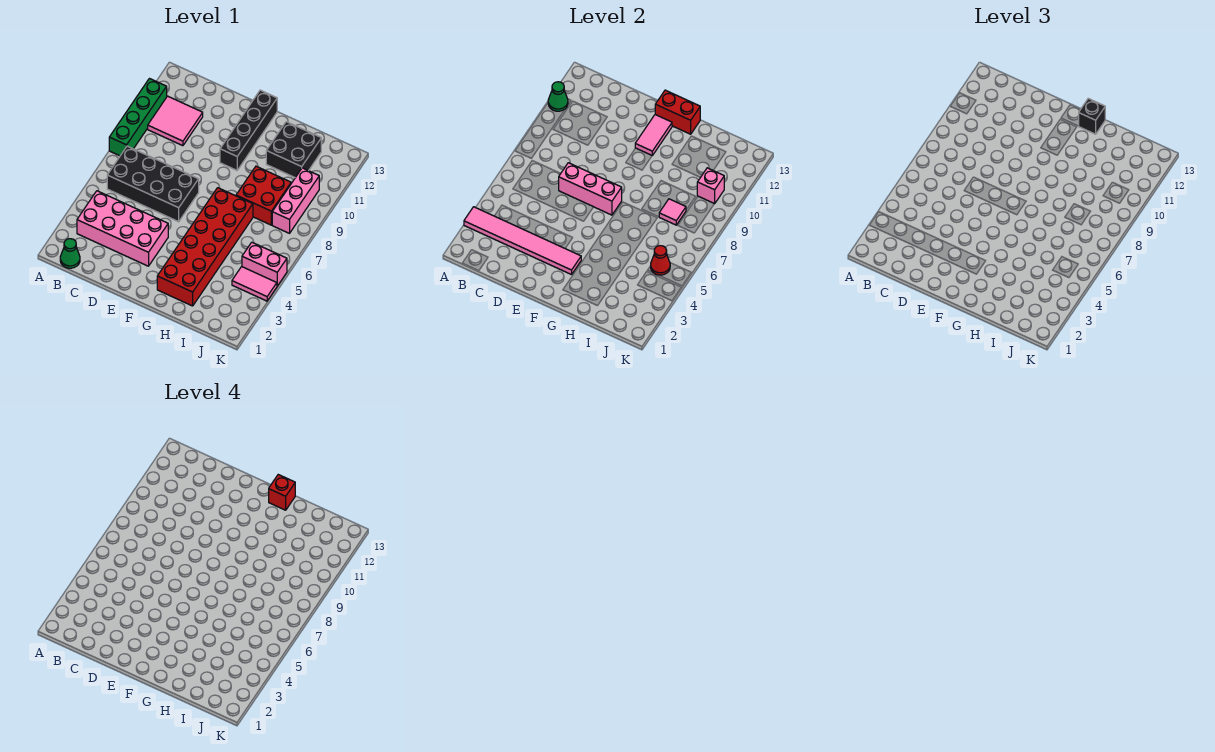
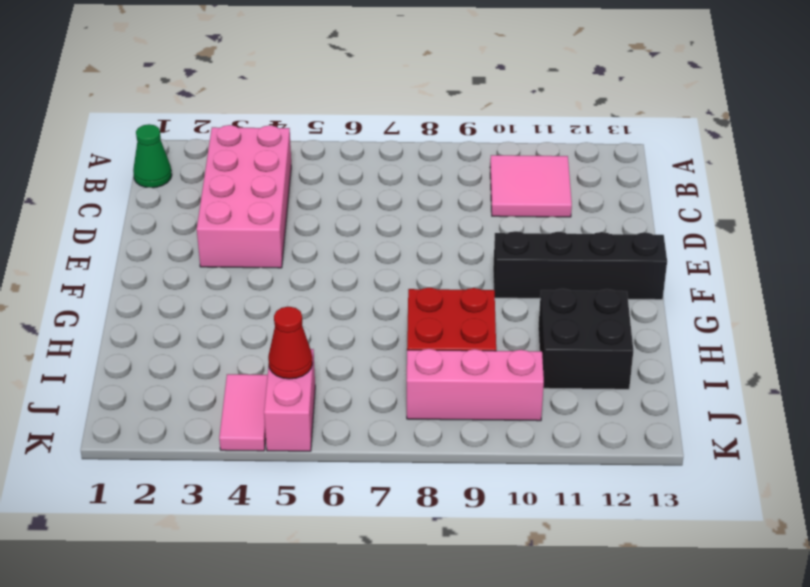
none -> green brick A8:A11 level 1
none -> black brick B6:E7 level 1
none -> red brick G2:H7 level 1

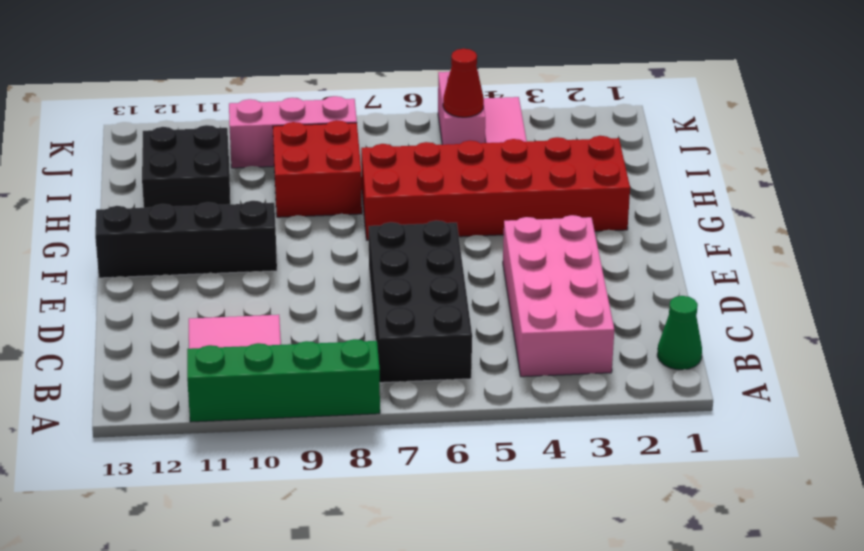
none -> pink tile A3:F3 level 2
none -> green cone A11 level 2
none -> pink brick D7:F7 level 2

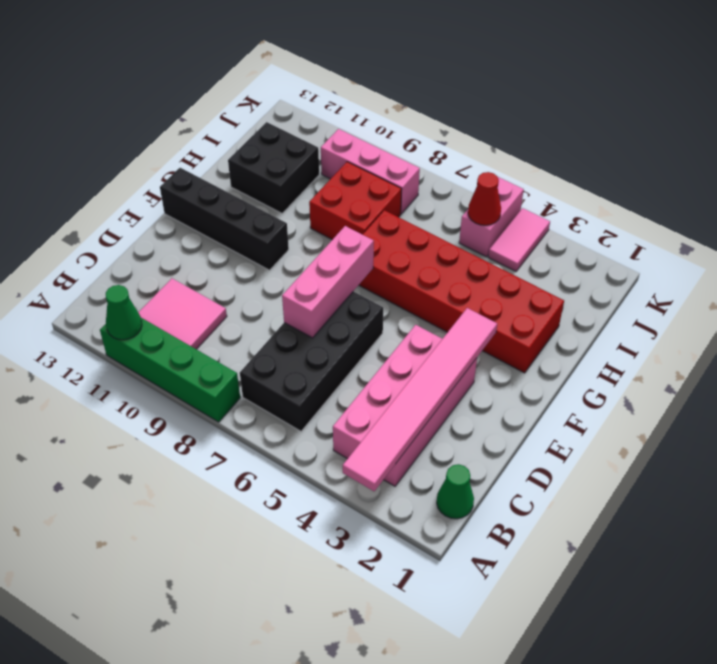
none -> pink tile F11:F12 level 2
none -> red brick F13:G13 level 2
none -> pink tile I8 level 2

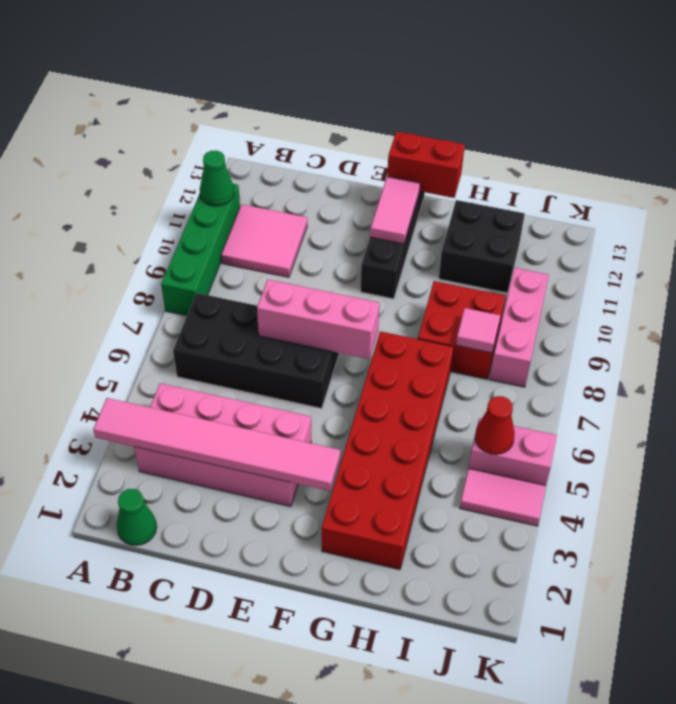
none -> pink brick J10 level 2
none -> black brick G13 level 3
none -> red brick G13 level 4

